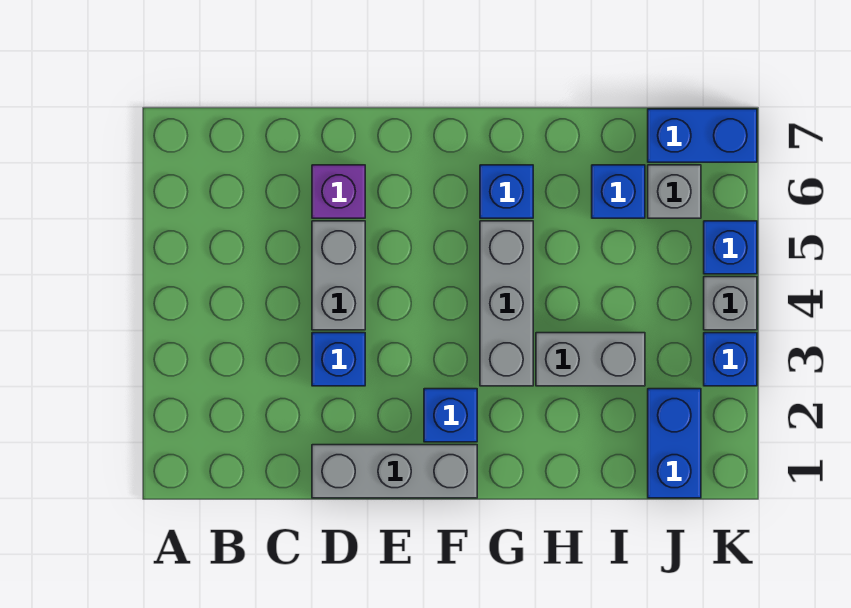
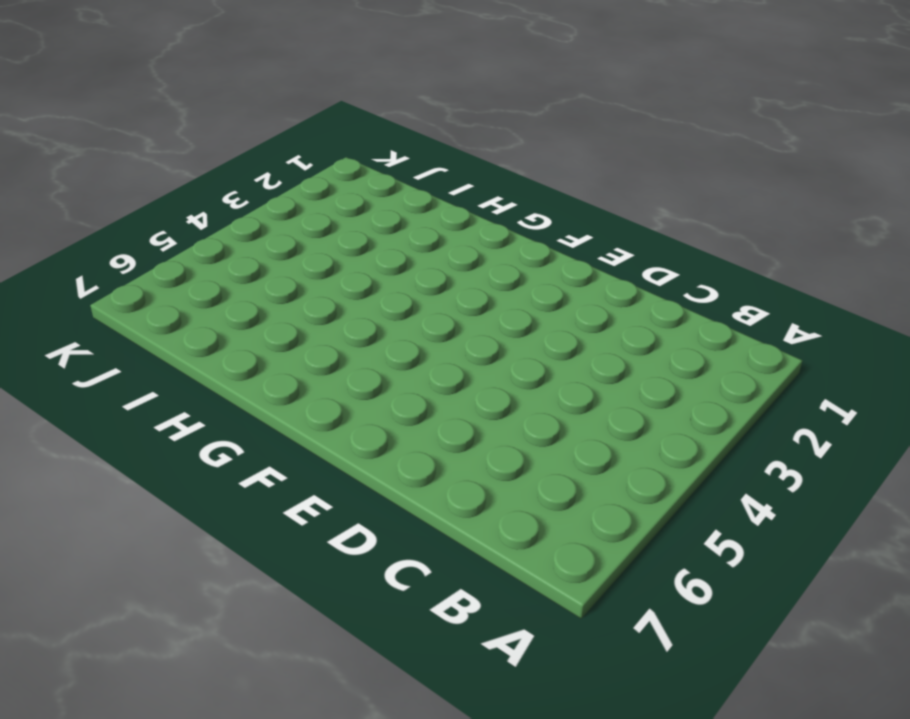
none -> grey brick D1:F1 level 1
none -> blue brick D3 level 1
none -> grey brick D4:D5 level 1

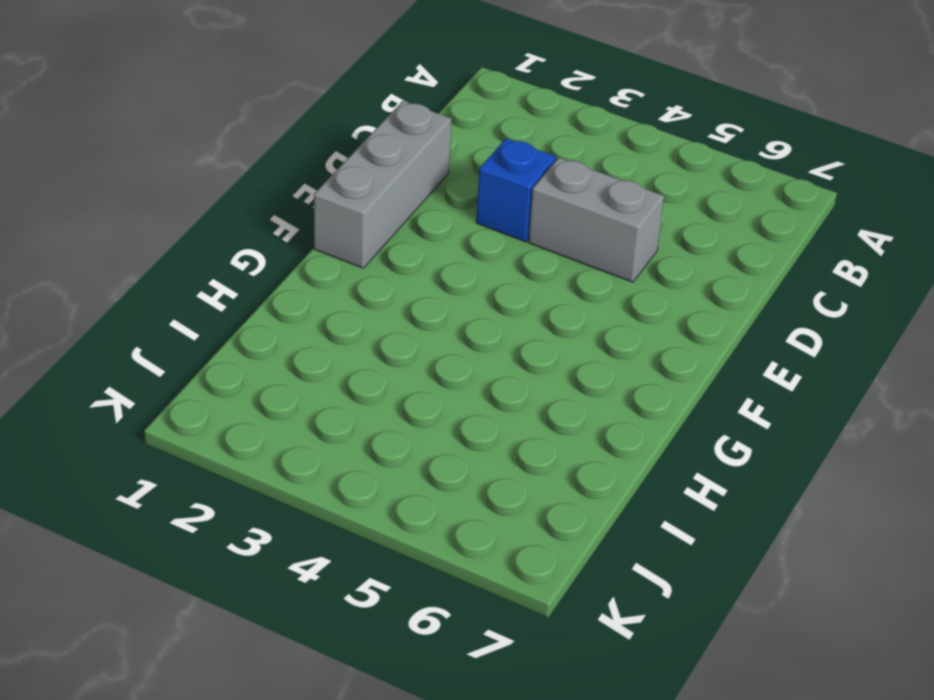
none -> purple brick D6 level 1
none -> blue brick F2 level 1
none -> grey brick G3:G5 level 1

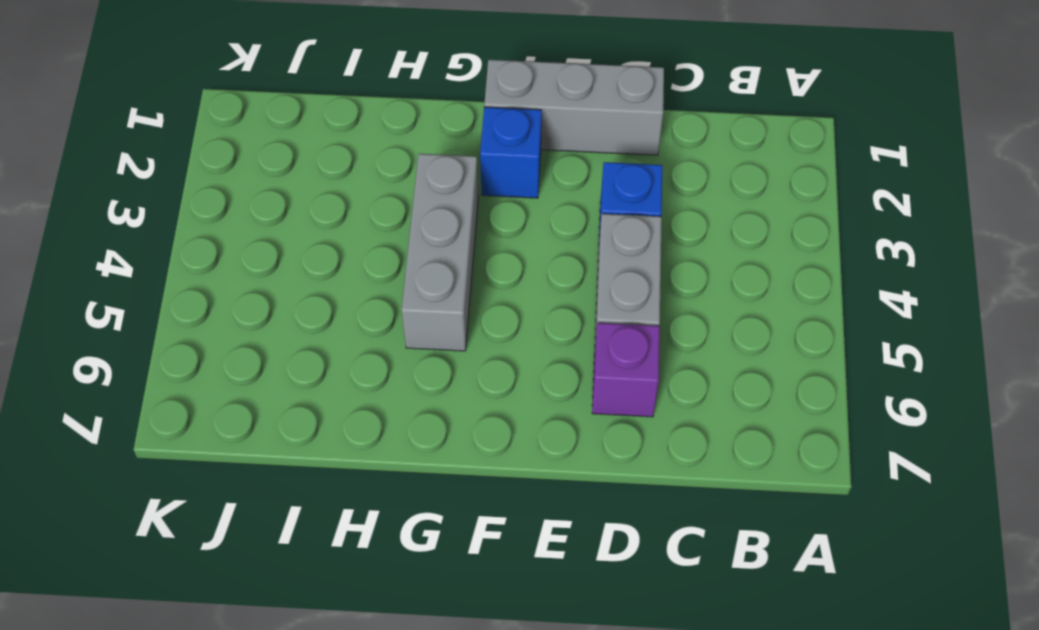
none -> blue brick G6 level 1
none -> grey brick H3:I3 level 1
none -> blue brick I6 level 1

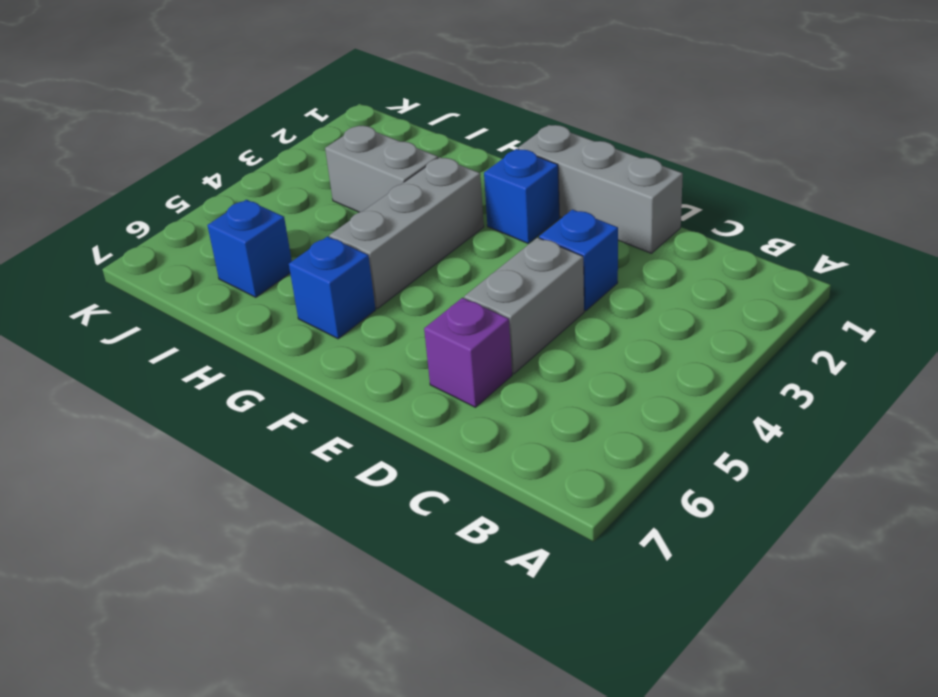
none -> blue brick J1:J2 level 1
none -> grey brick J6 level 1
none -> blue brick J7:K7 level 1

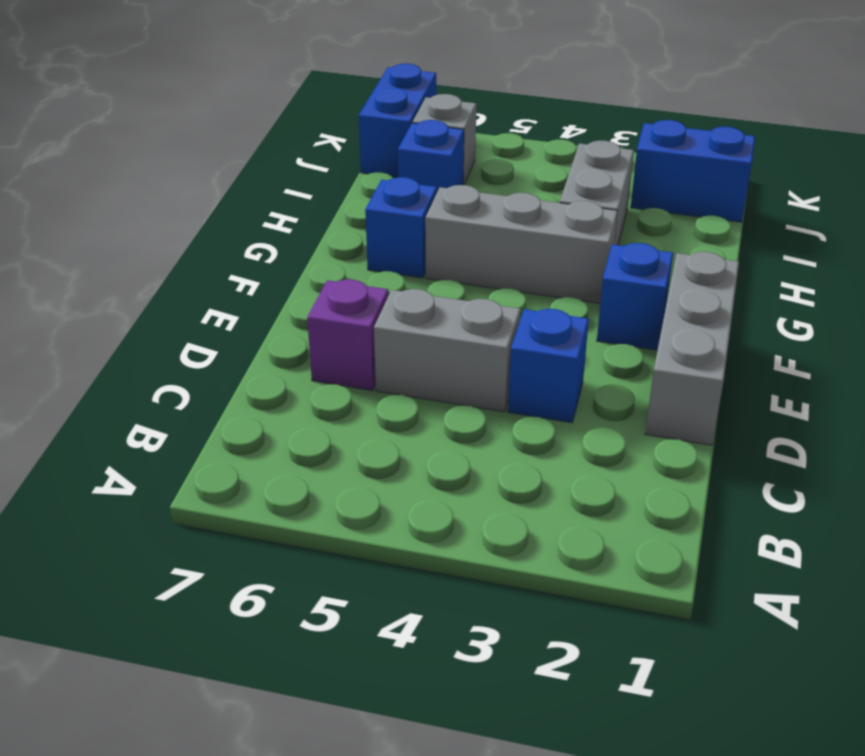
none -> blue brick K3 level 1
none -> grey brick K4 level 1
none -> blue brick K5 level 1

